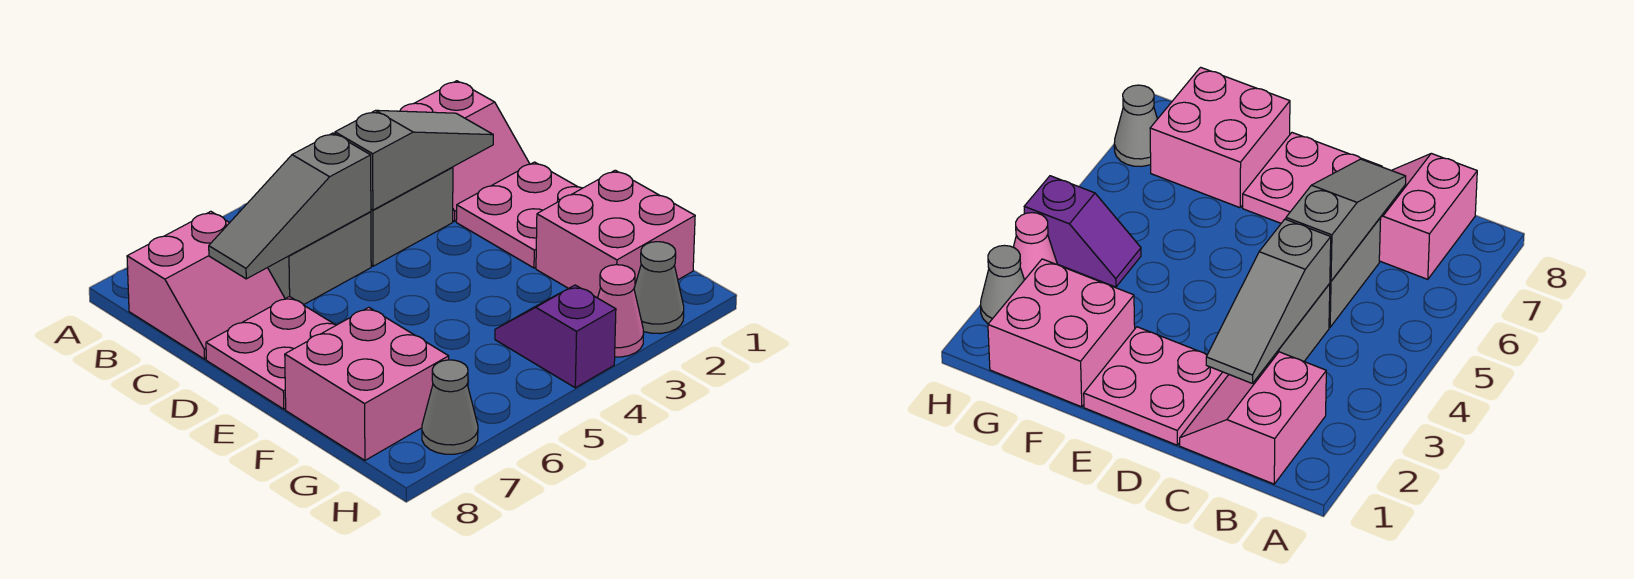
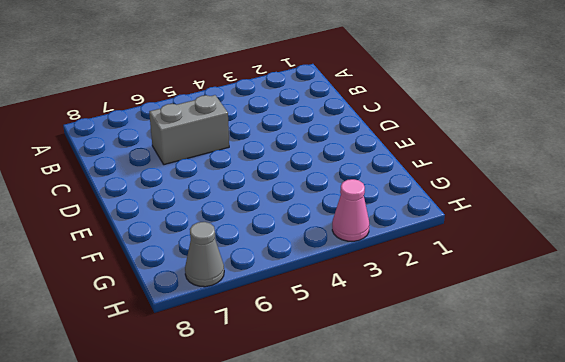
none -> pink slope B1:C2 level 1 top B
none -> pink slope B7:C8 level 1 top B
none -> grey brick C3:C4 level 1

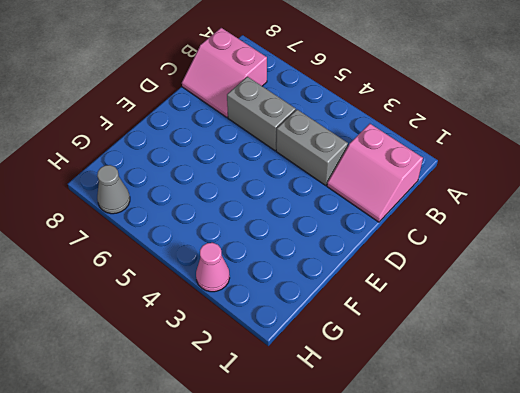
none -> pink plate D1:E2 level 1
none -> pink plate D7:E8 level 1
none -> pink brick F1:G2 level 1

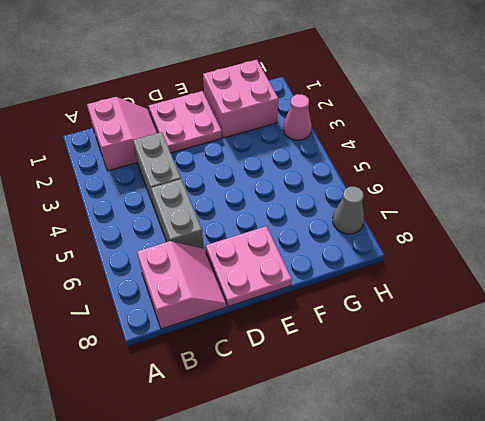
none -> pink brick F7:G8 level 1
none -> purple slope G4:H4 level 1 top H
none -> grey cone H2 level 1

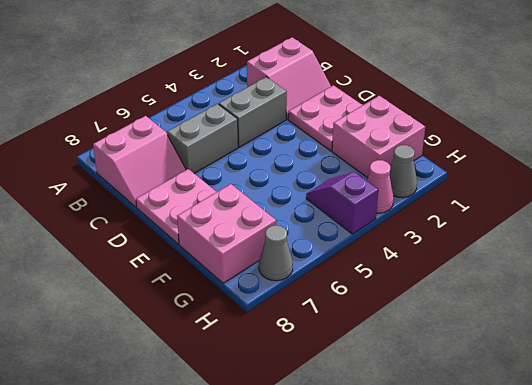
none -> grey slope C2:C4 level 2 top 4
none -> grey slope C5:C7 level 2 top 5

